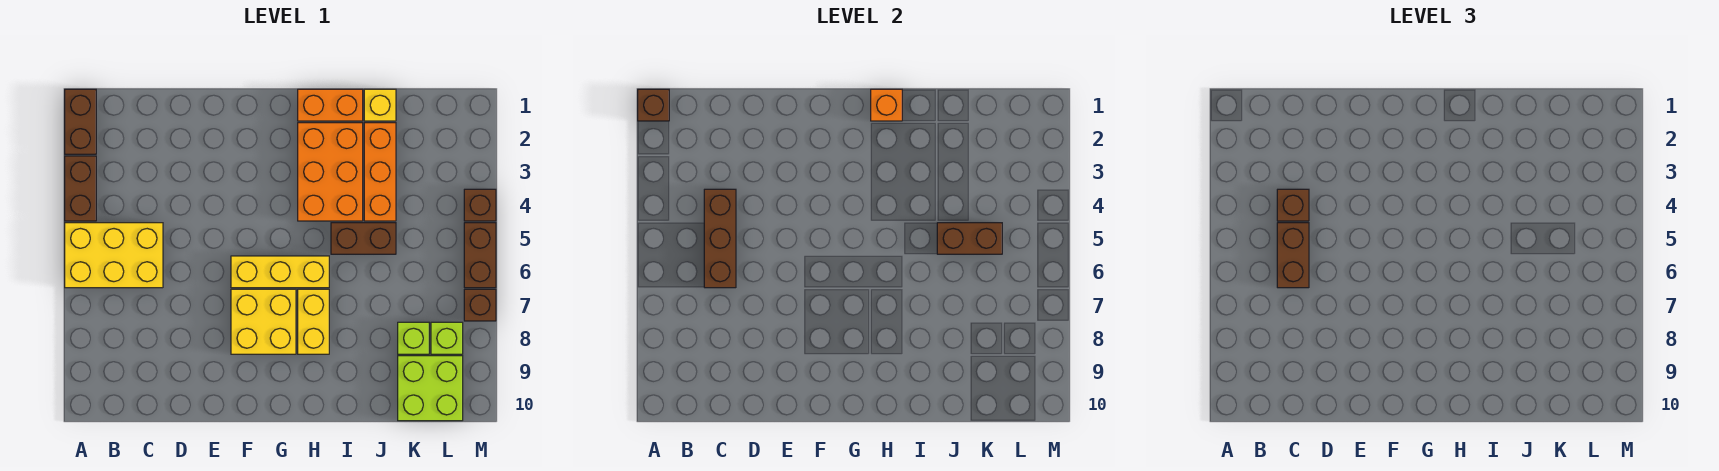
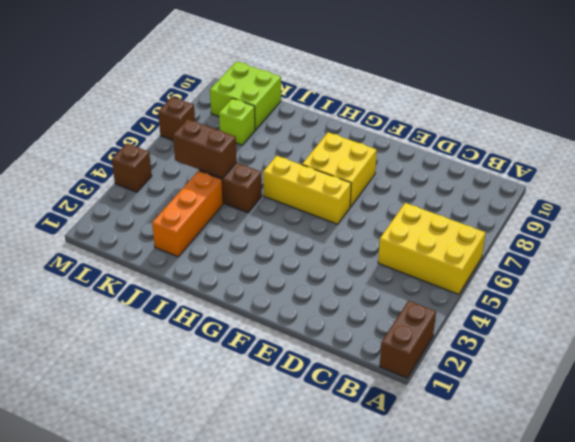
none -> brown brick A3:A4 level 1
none -> orange brick H1:I1 level 1
none -> orange brick H2:I4 level 1

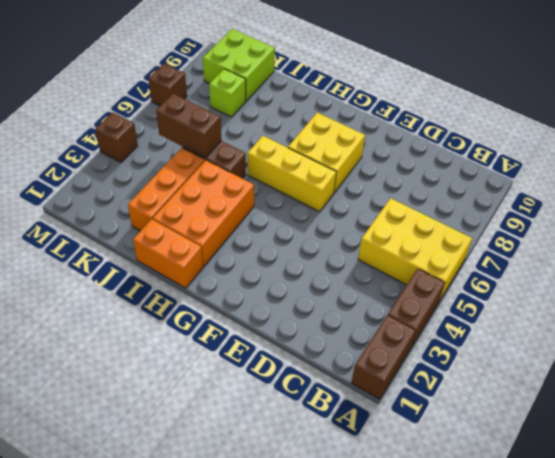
none -> yellow brick H7:H8 level 1
none -> yellow brick J1 level 1
none -> lime brick L8 level 1

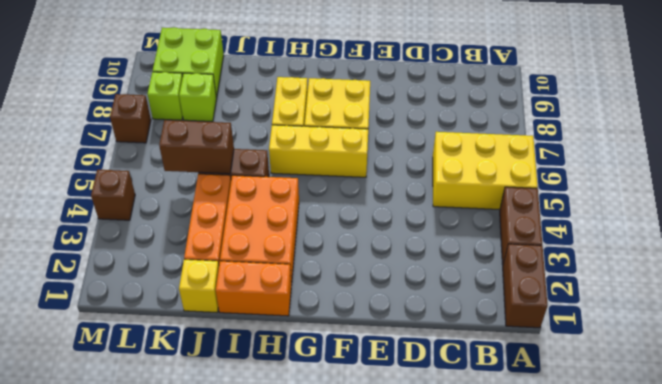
none -> brown brick M5:M6 level 1
none -> brown brick A1 level 2
none -> brown brick C4:C6 level 2

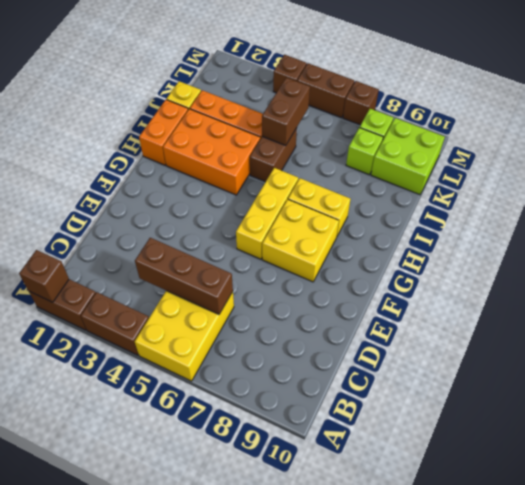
none -> orange brick H1 level 2
none -> brown brick C4 level 3
none -> brown brick C5:C6 level 3

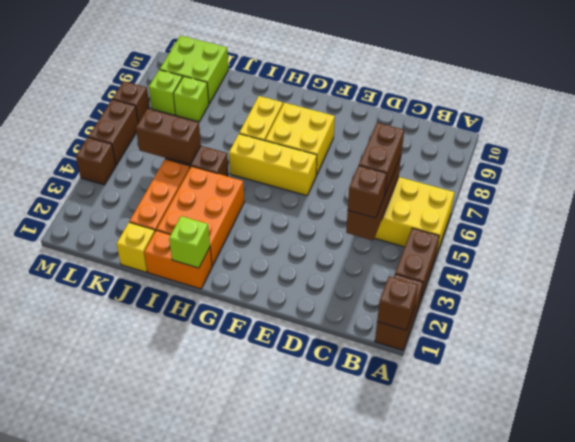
lime brick H1 level 2 -> orange brick H1 level 2

